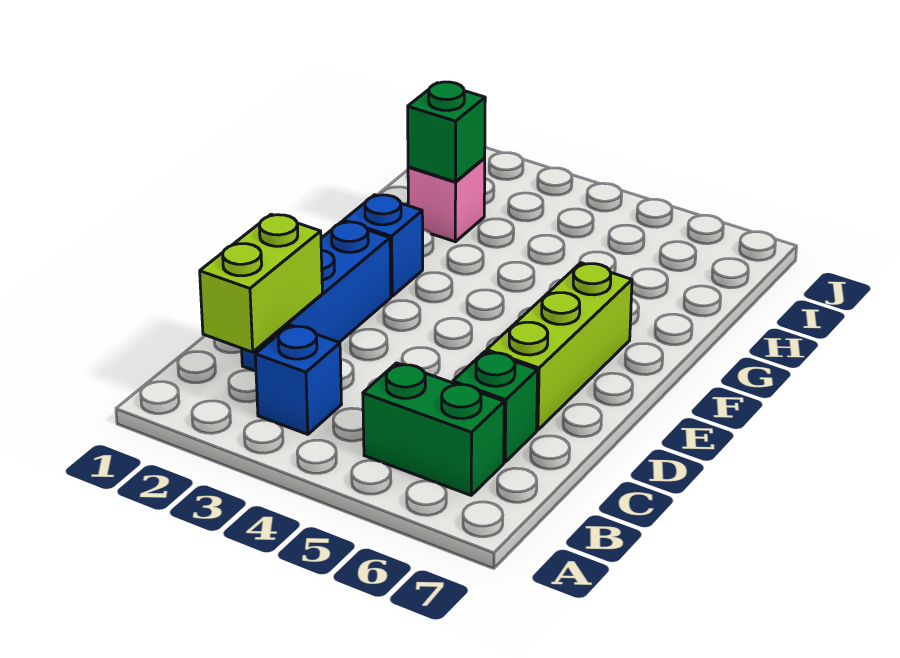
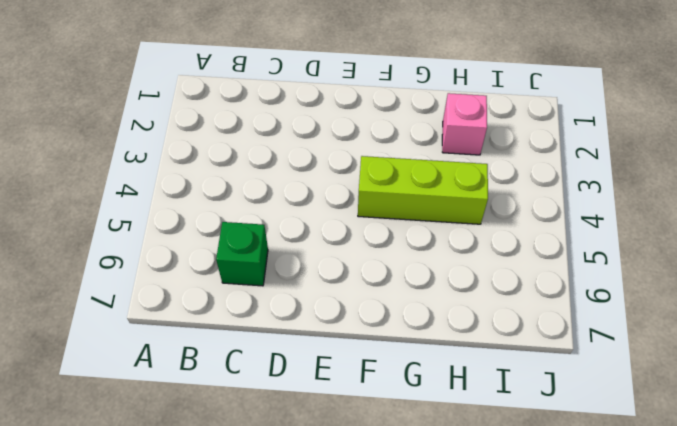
lime brick F4:H4 level 1 -> lime brick D6:F6 level 1
none -> blue brick B3 level 1
none -> green brick B5:B6 level 1

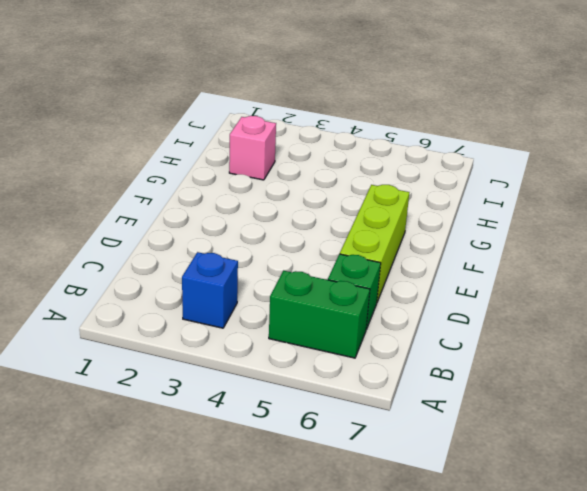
none -> blue brick C2:E2 level 1
none -> blue brick F2 level 1

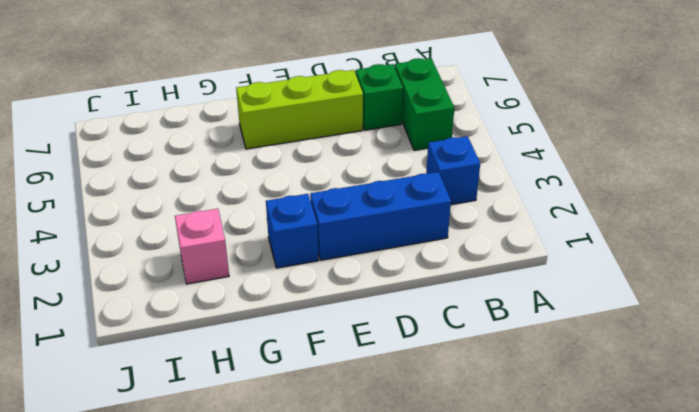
none -> lime brick B2:C2 level 2
none -> green brick H2 level 2

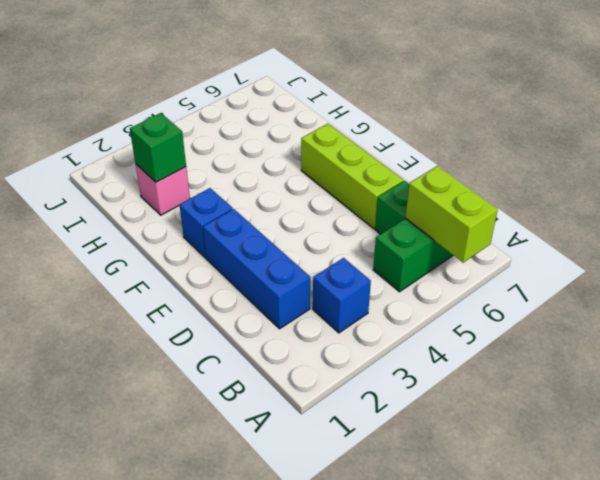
lime brick A6:B6 level 2 -> lime brick B2:C2 level 2

